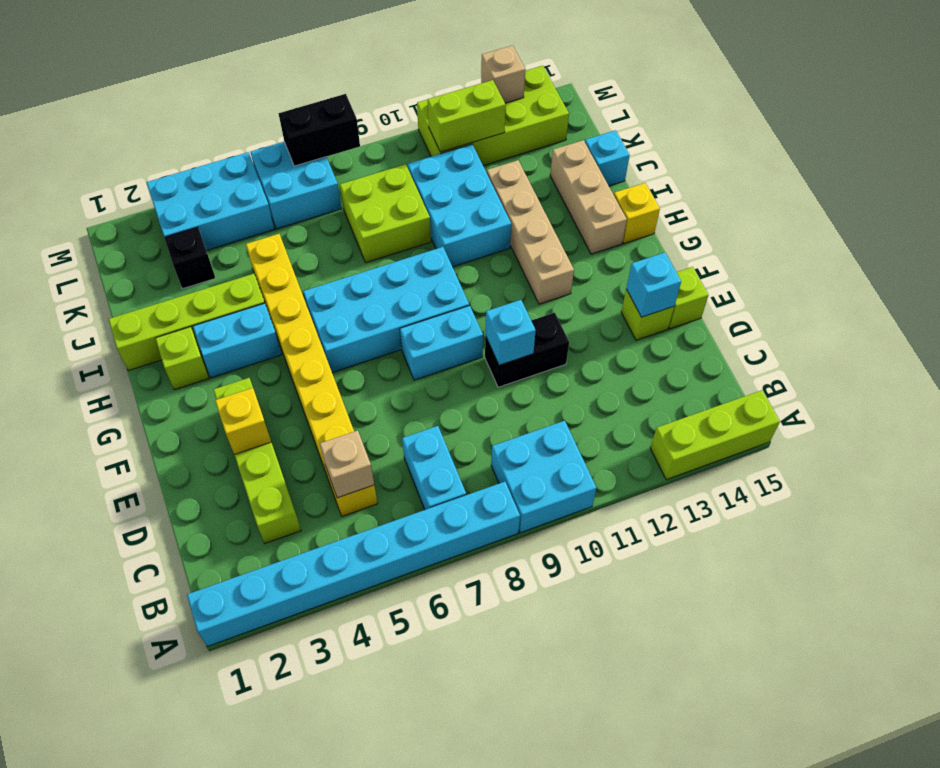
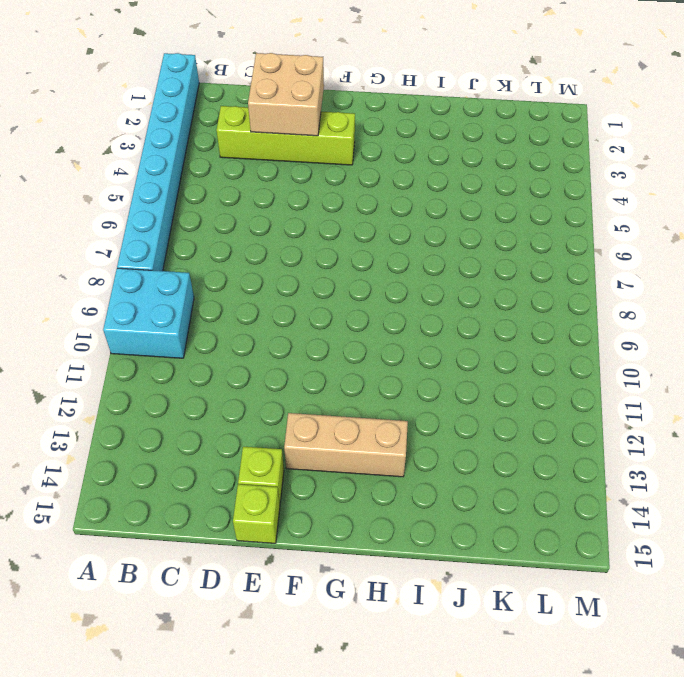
tan brick D2:E3 level 2 -> yellow brick E3 level 2
tan brick F13:H13 level 1 -> tan brick H14:J14 level 1
none -> lime brick A13:A15 level 1
none -> cyan brick B7:C7 level 1
none -> yellow brick C5:J5 level 1
none -> black brick E10:E11 level 1

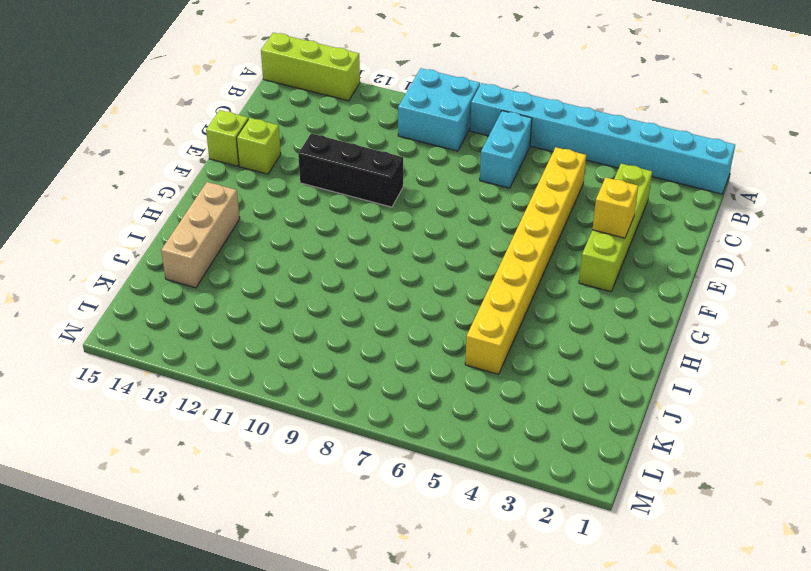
black brick E10:E12 level 1 -> black brick E10:E11 level 1
none -> cyan brick F8:F9 level 1
none -> cyan brick G6:H9 level 1
none -> tan brick G12:J12 level 1
none -> lime brick H2 level 1

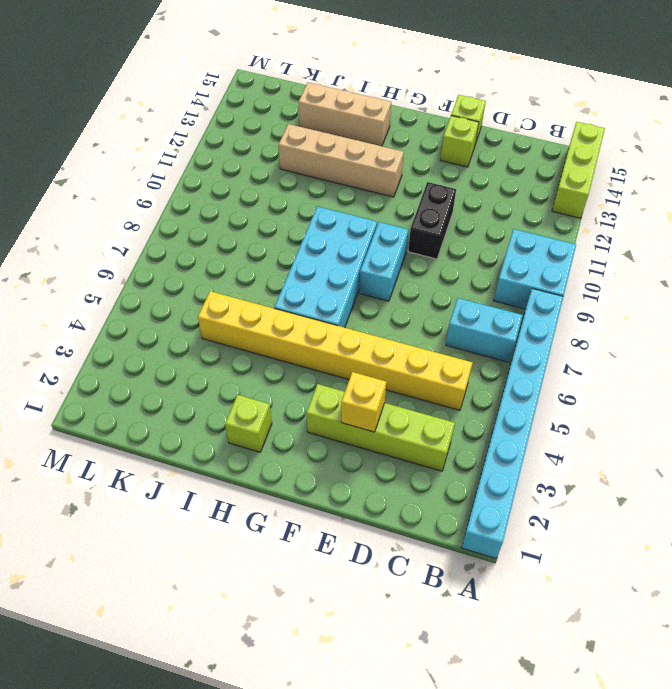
none -> cyan brick H3:H4 level 1
none -> yellow brick H15 level 1
none -> lime brick I1:I4 level 1
none -> cyan brick I10:K11 level 1

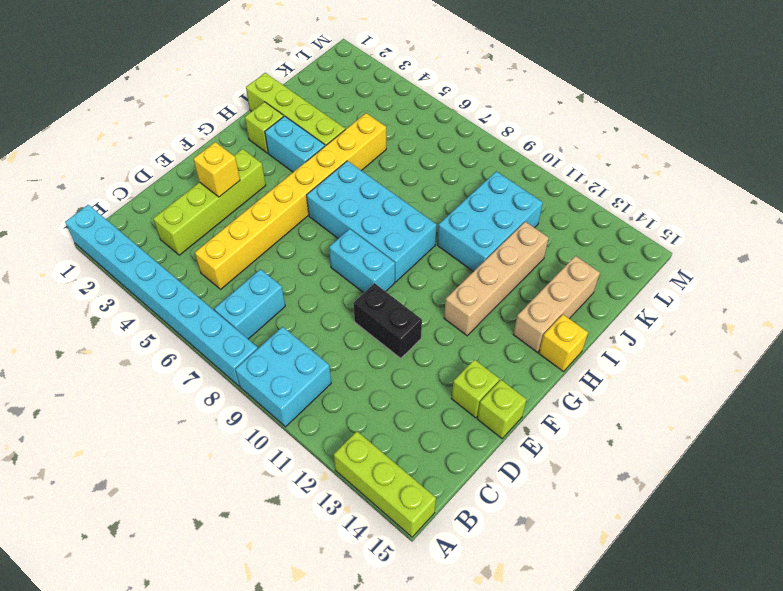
none -> lime brick J8:K9 level 1
none -> cyan brick J15 level 1
none -> black brick K3 level 1
none -> cyan brick L3:M5 level 1

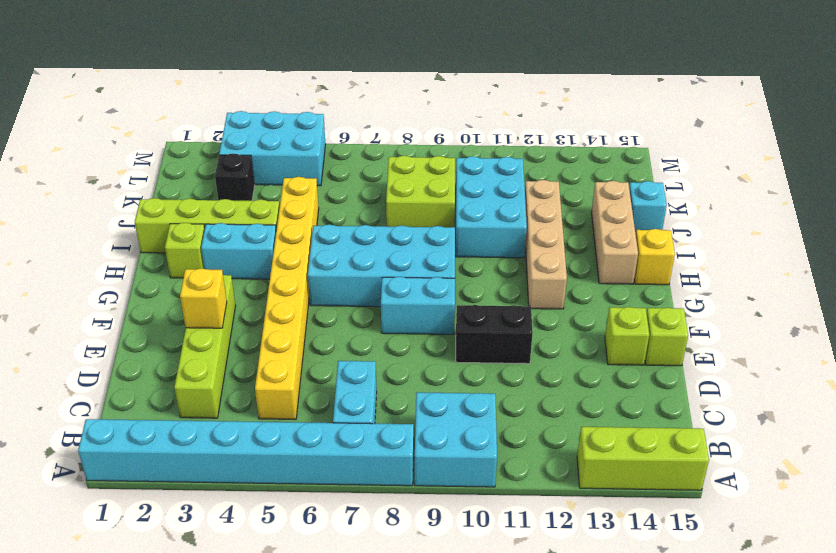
none -> cyan brick L6:M7 level 1
none -> lime brick L11:M14 level 1
none -> tan brick C5 level 2
none -> cyan brick E10 level 2

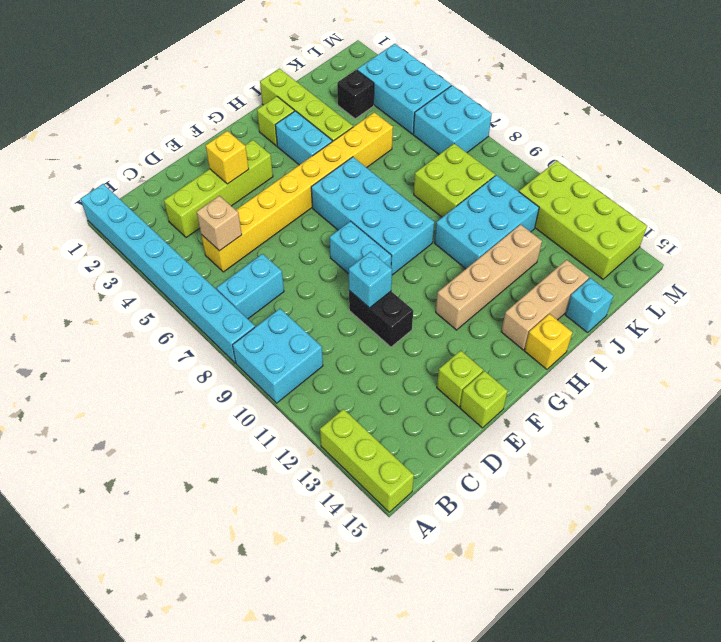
none -> cyan brick E14 level 2
none -> lime brick L11:L12 level 2
none -> black brick M7:M8 level 2
none -> tan brick M13 level 2

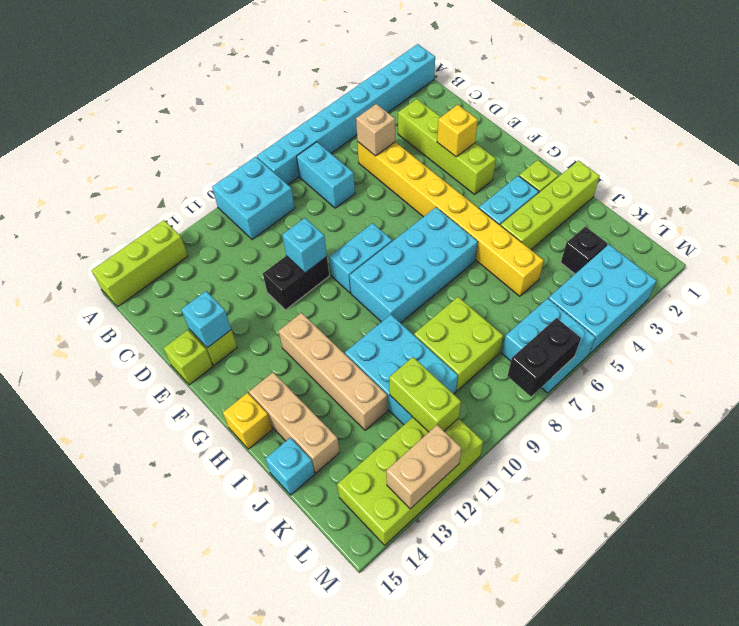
lime brick K11:L11 level 2 -> lime brick L11:L12 level 2
tan brick M12:M13 level 2 -> tan brick M13 level 2

